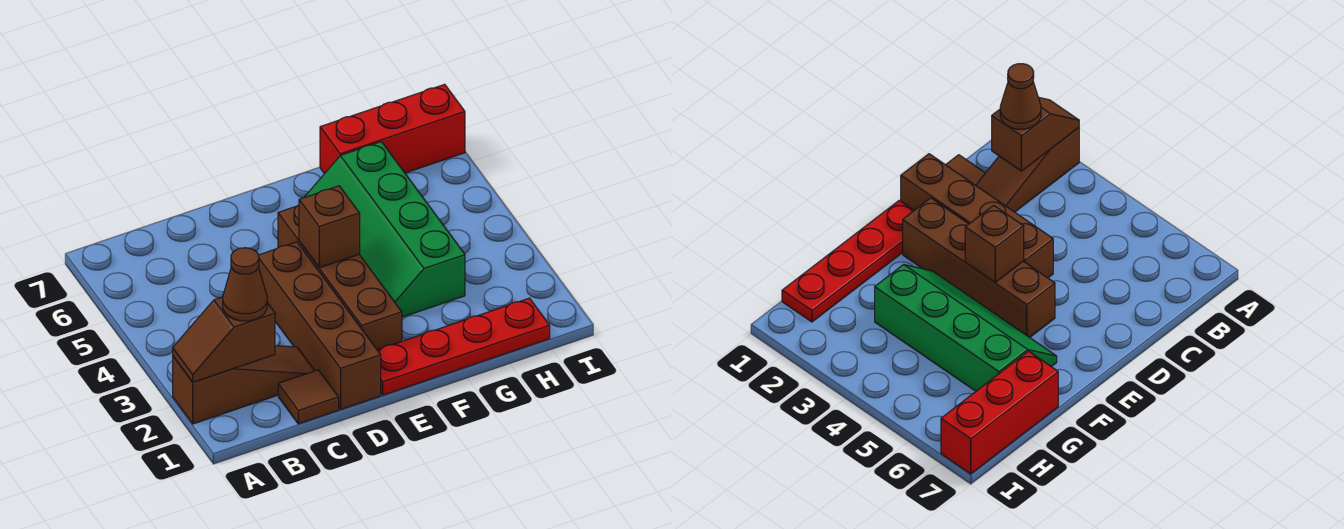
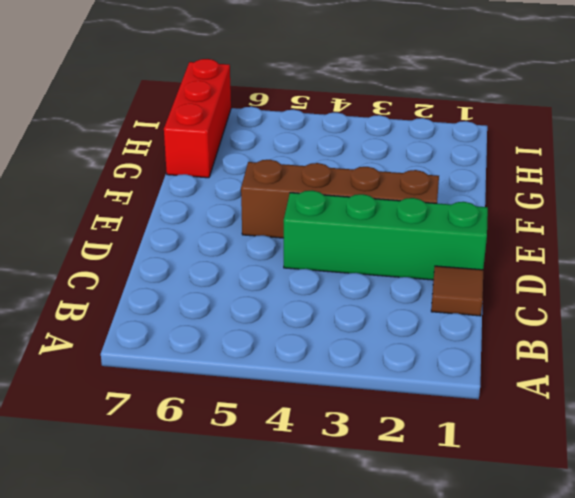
green brick D1:D4 level 1 -> brown brick D1:D4 level 1
none -> brown slope A2:C2 level 1 top A
none -> red plate E1:H1 level 1

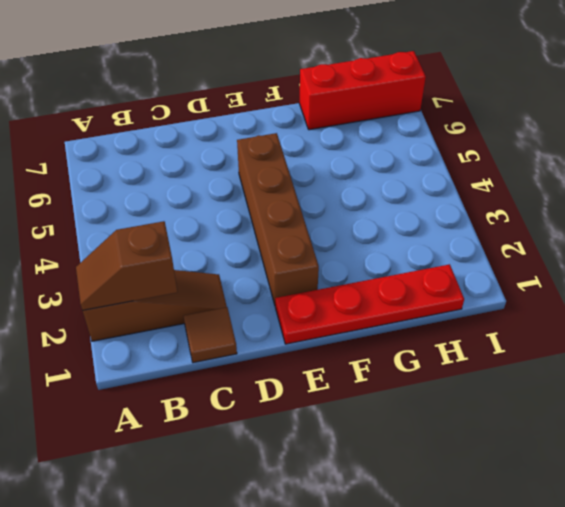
none -> brown brick D1:D4 level 1
none -> green slope F3:G6 level 1 top G

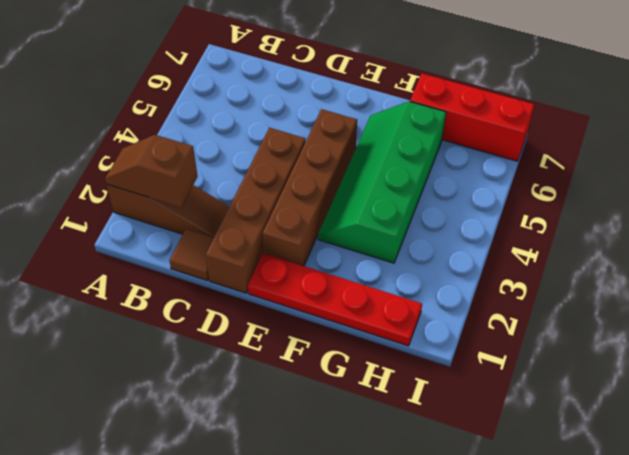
none -> brown brick E4 level 2
none -> brown cone B2 level 3

